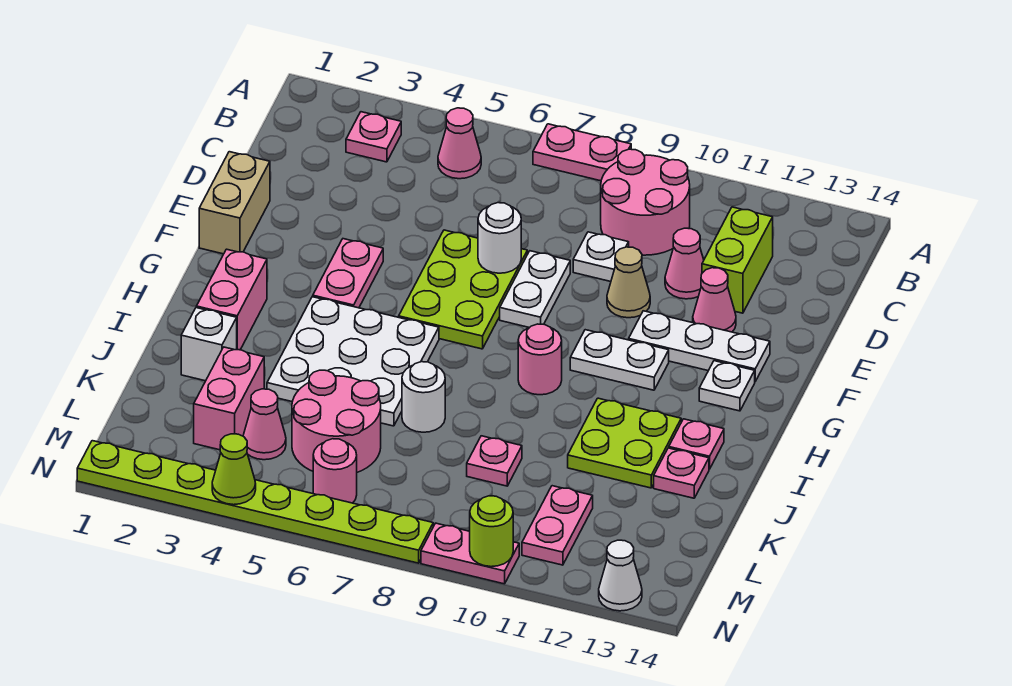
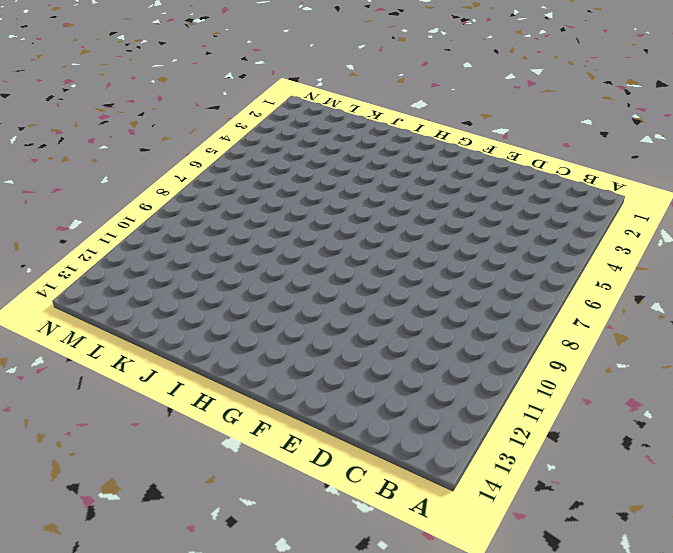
none -> pink plate A7:A8 level 1
none -> pink plate B3 level 1
none -> pink cone B5 level 1
none -> pink round brick B9:C10 level 1

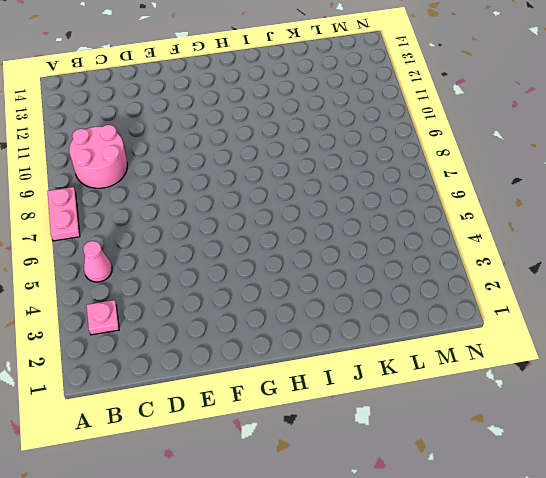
none -> lime brick C12:D12 level 1
none -> white plate D9 level 1
none -> pink cone D11 level 1
none -> tan brick E1:F1 level 1

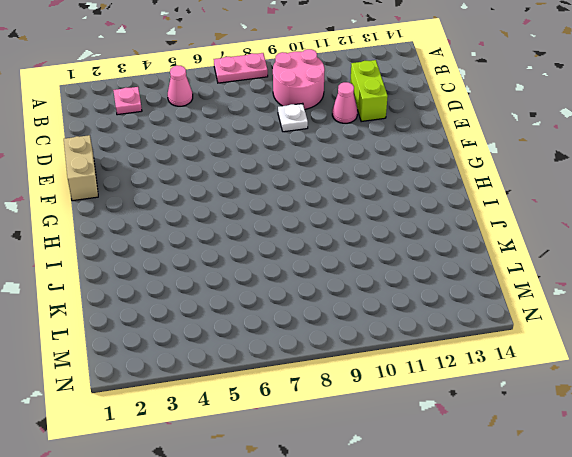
none -> lime plate E6:G7 level 1
none -> white plate E8:F8 level 1
none -> tan cone E10 level 1
none -> pink cone E12 level 1

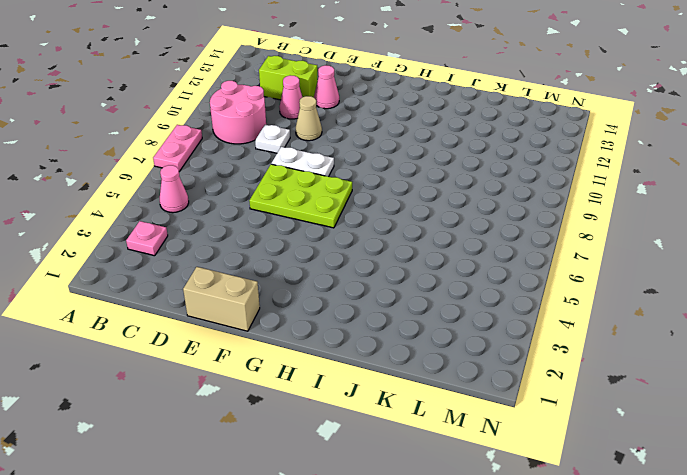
none -> pink plate F4:G4 level 1
none -> white plate F11:F13 level 1
none -> white plate G10:G11 level 1
none -> white plate G13 level 1

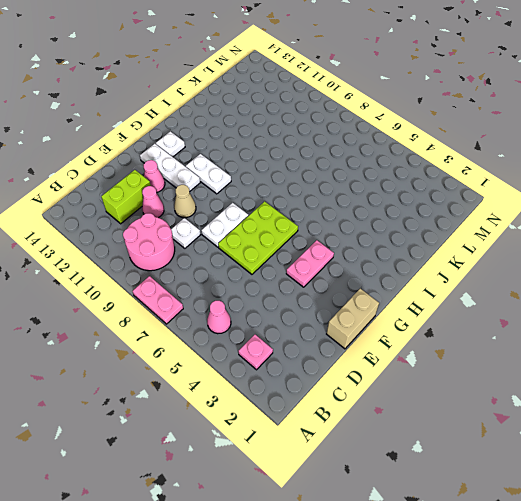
none -> pink brick H2:I2 level 1
none -> white plate H4:J6 level 1
none -> pink round brick H9 level 1
none -> lime plate I11:J12 level 1

